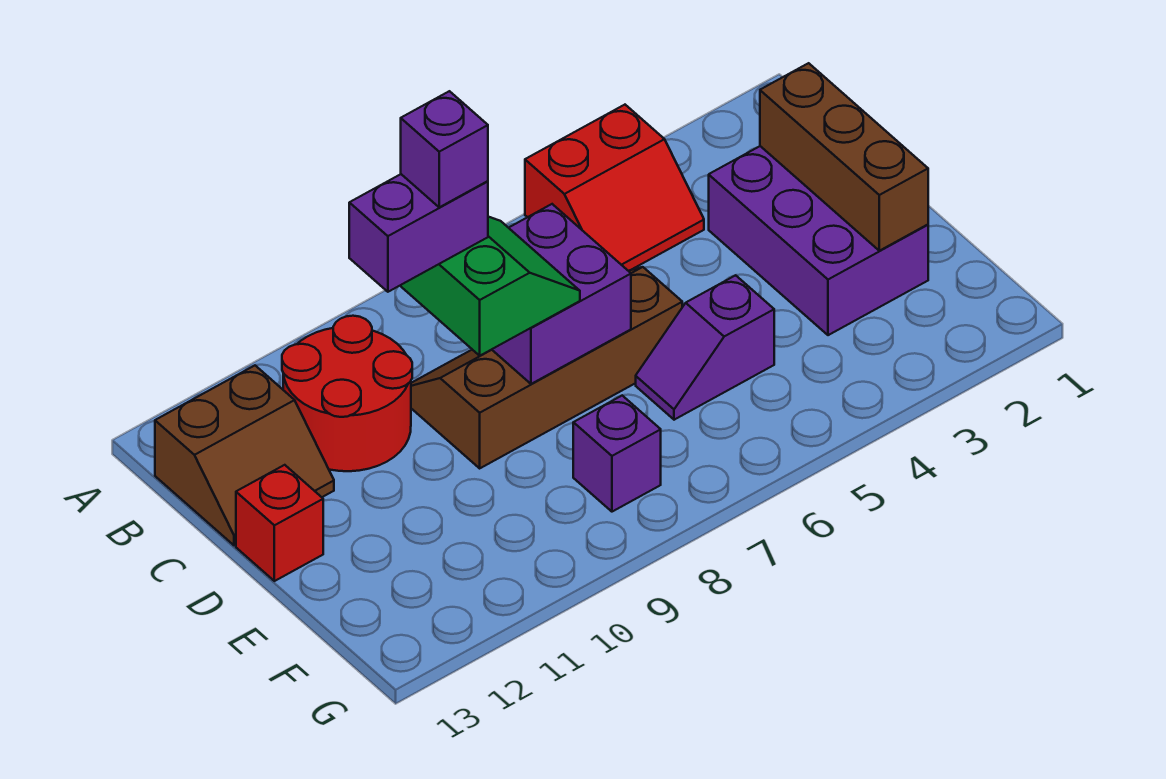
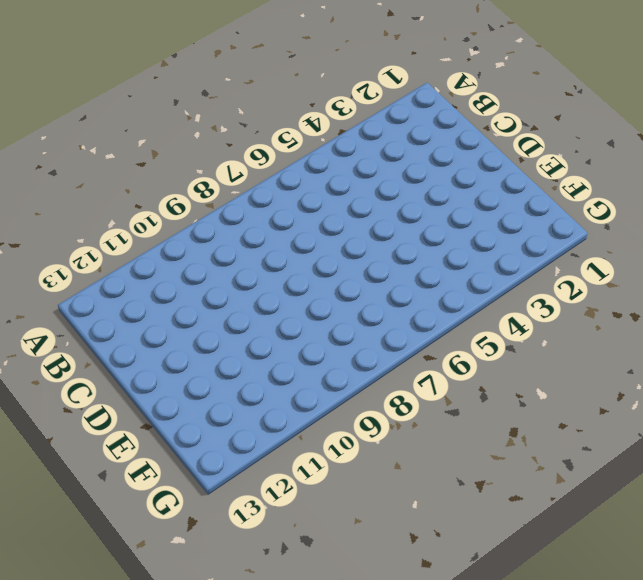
none -> red slope A4:B5 level 1 top A
none -> red round brick B10:C11 level 1
none -> brown slope B12:C13 level 1 top B

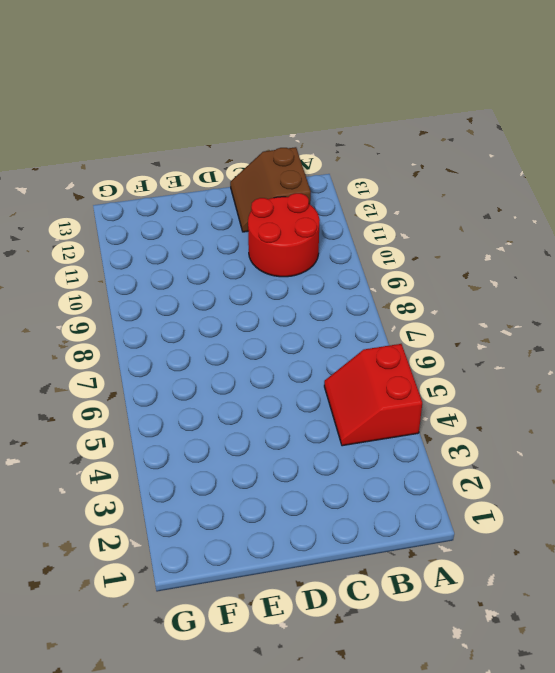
none -> purple brick C2:E3 level 1
none -> brown slope C6:D9 level 1 top D
none -> red brick D13 level 1

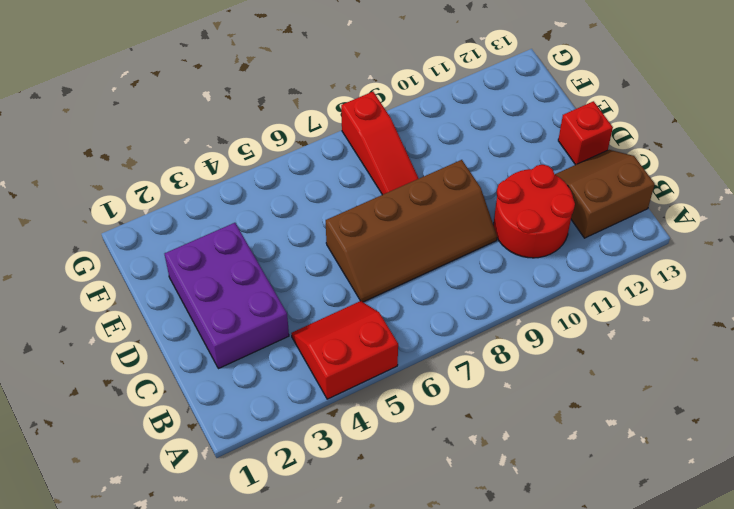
red slope E8:G8 level 1 top G -> purple brick F8 level 1
none -> purple slope E5:E6 level 1 top 5
none -> brown brick C2:E2 level 2
none -> purple brick C7:D8 level 2

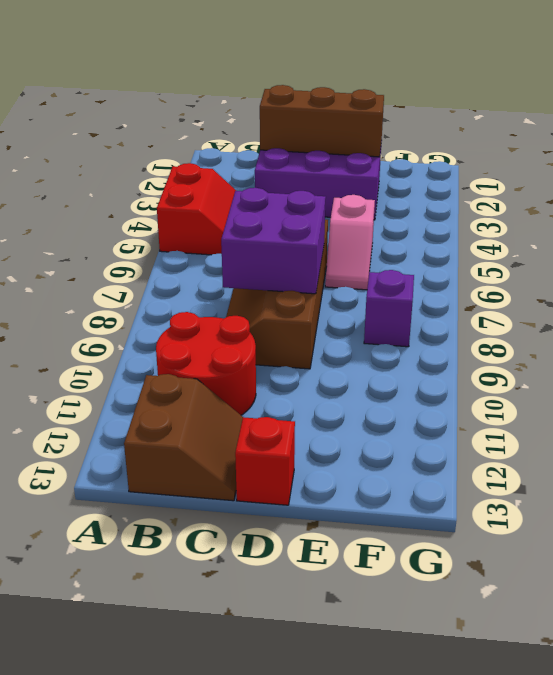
pink slope E5:E6 level 1 top 5 -> purple slope E5:E6 level 1 top 5
none -> green slope C8:D9 level 3 top 9
none -> purple brick C9:C10 level 4
none -> purple brick C9 level 5

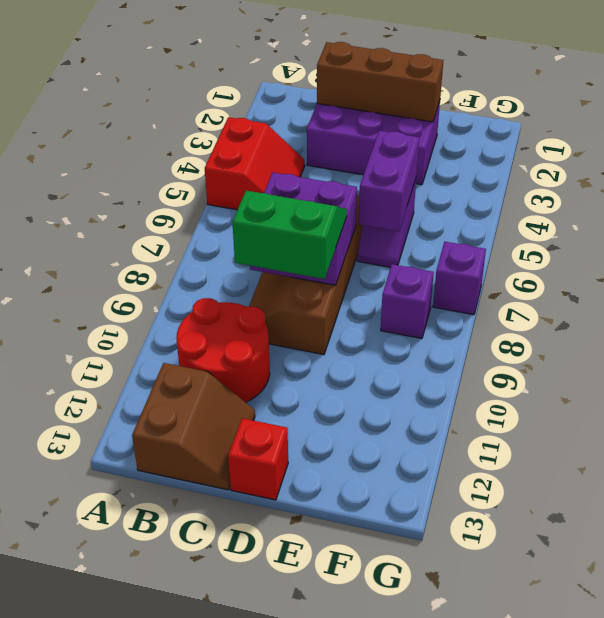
purple brick E5:E6 level 2 -> purple brick C9:C10 level 4
purple brick G7 level 1 -> purple brick C9 level 5

